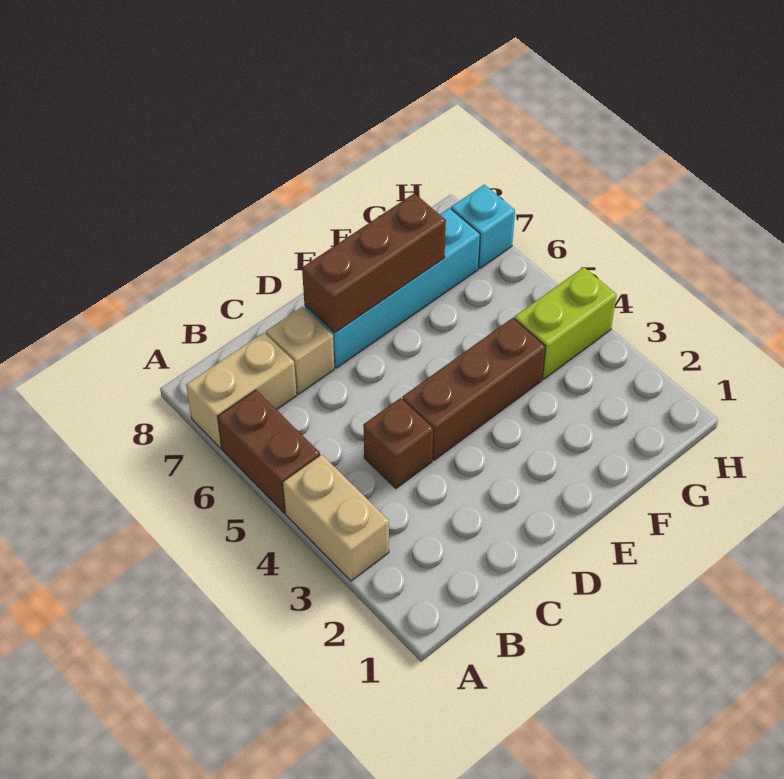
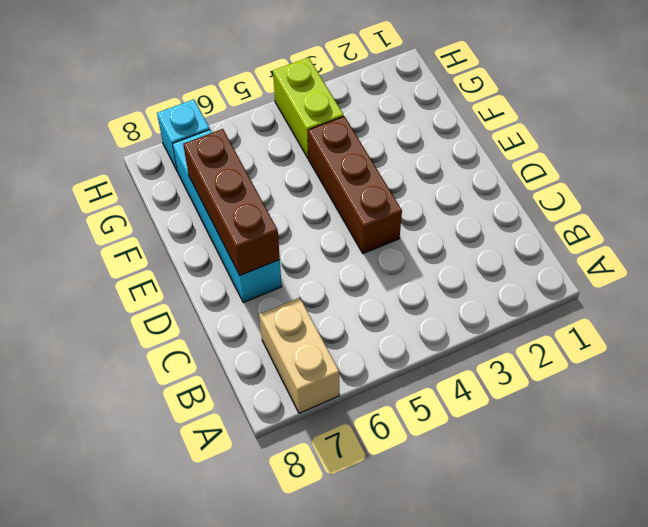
none -> tan brick A3:A4 level 1
none -> brown brick A5:A6 level 1

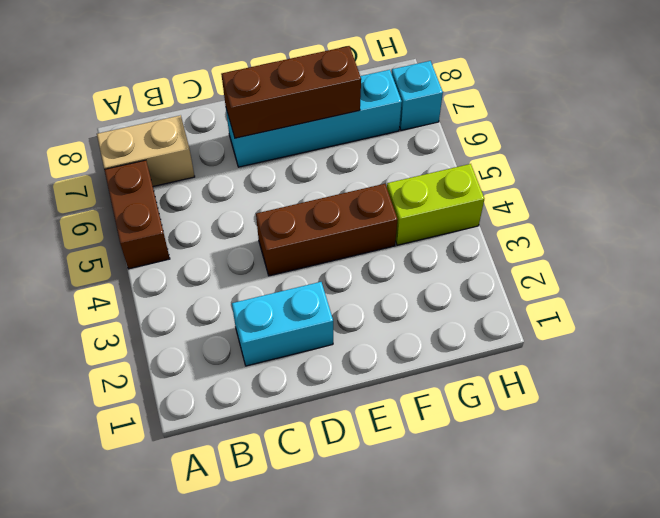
cyan brick C2:D2 level 1 -> none
none -> tan brick A3:A4 level 1
none -> brown brick C4 level 1

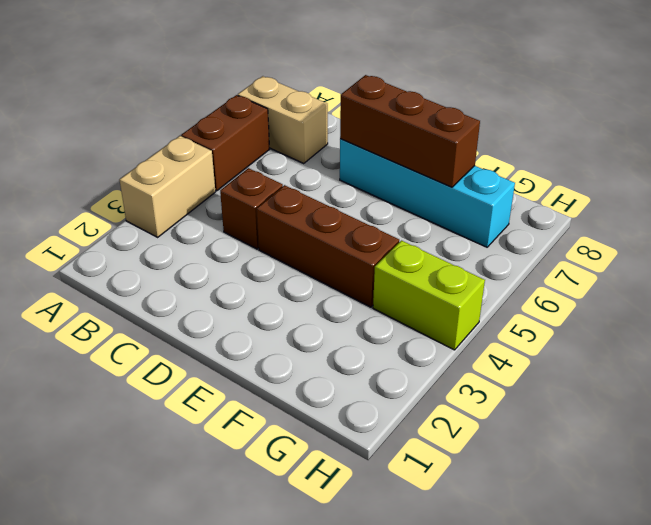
none -> tan brick C7 level 1
none -> cyan brick H7 level 1

